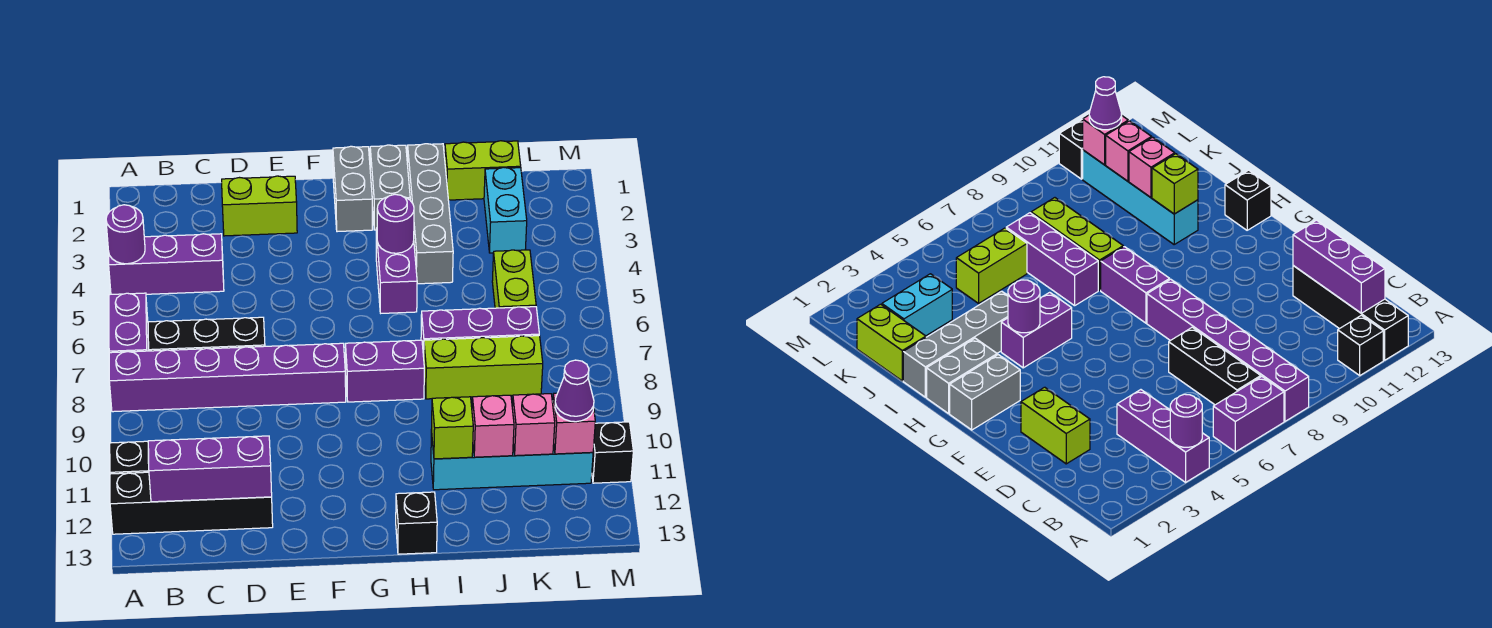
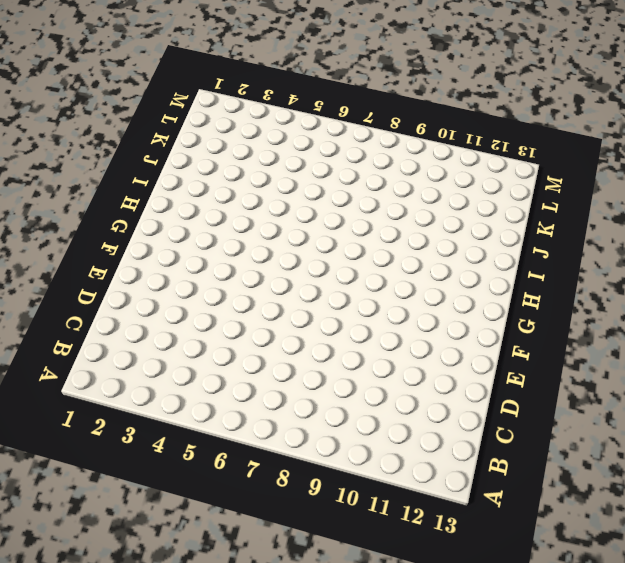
none -> purple brick A4:C4 level 1
none -> purple brick A6:A7 level 1
none -> purple brick A8:F8 level 1

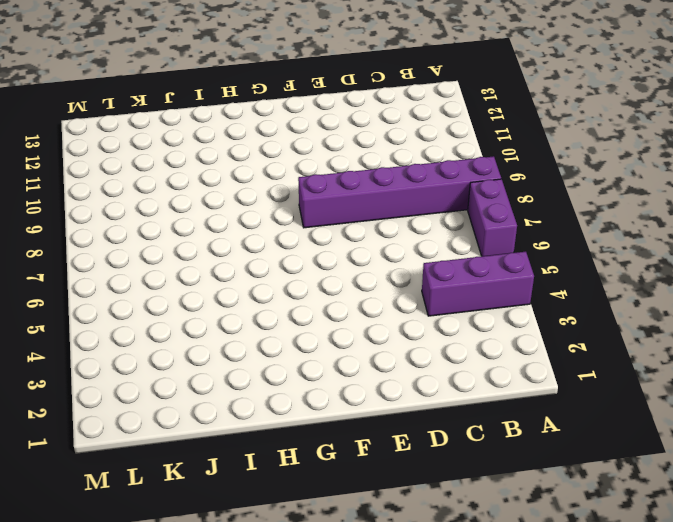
none -> black brick A11 level 1
none -> black brick A12:D12 level 1
none -> black brick B7:D7 level 1

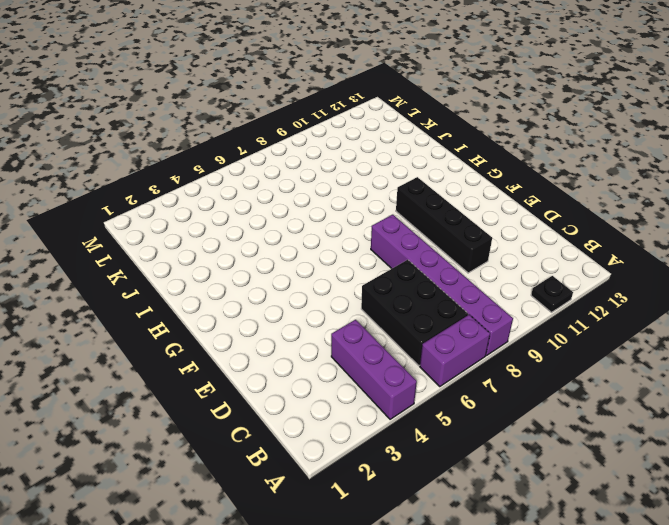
black plate A11 level 1 -> black brick A11 level 1
black brick B6:D7 level 1 -> black brick B7:D7 level 1
black brick D10:G10 level 1 -> black brick A12:D12 level 1
none -> lime brick D2:E2 level 1
none -> grey brick G1:G2 level 1
none -> purple brick G8:H8 level 1

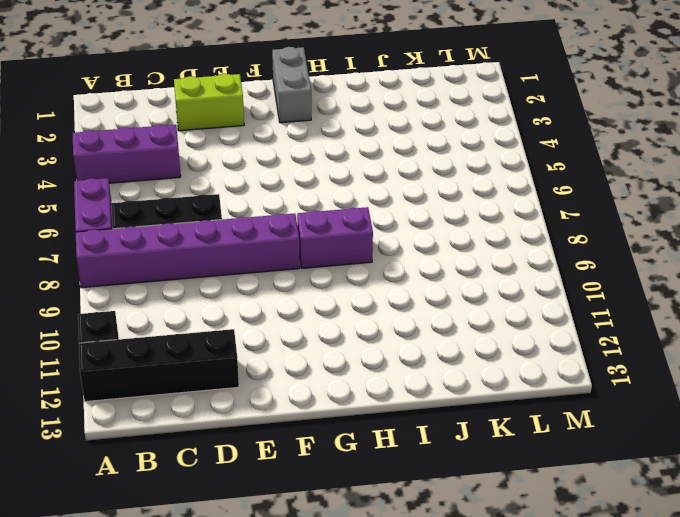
none -> grey brick H1:H2 level 1
none -> purple brick H4:H5 level 1
none -> black brick H13 level 1

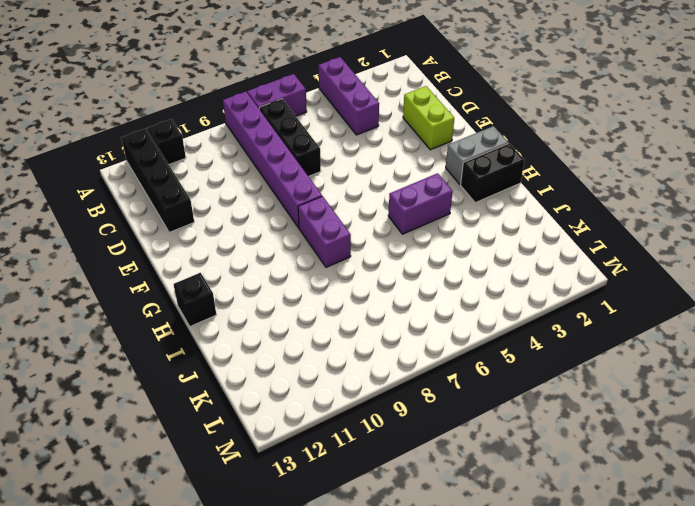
black brick H1:H2 level 1 -> grey brick H1:H2 level 1
none -> grey brick I1:I4 level 1
none -> purple brick I7:K7 level 1
none -> lime brick I8:K8 level 1

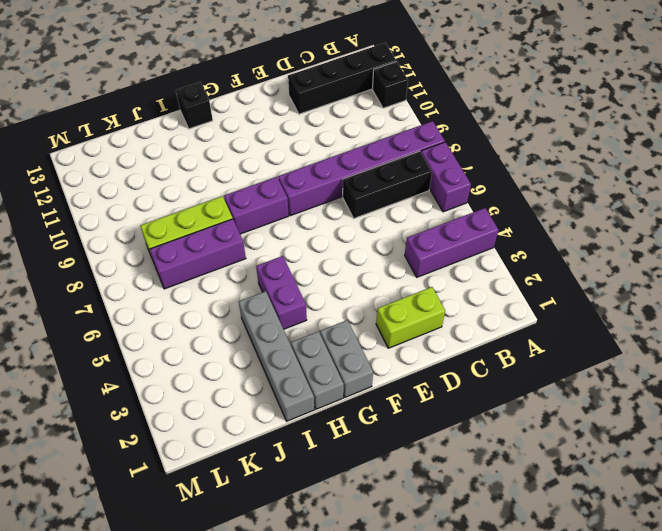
none -> cyan brick I11:L11 level 1
none -> lime brick J1:K1 level 1
none -> cyan brick K2:K3 level 1

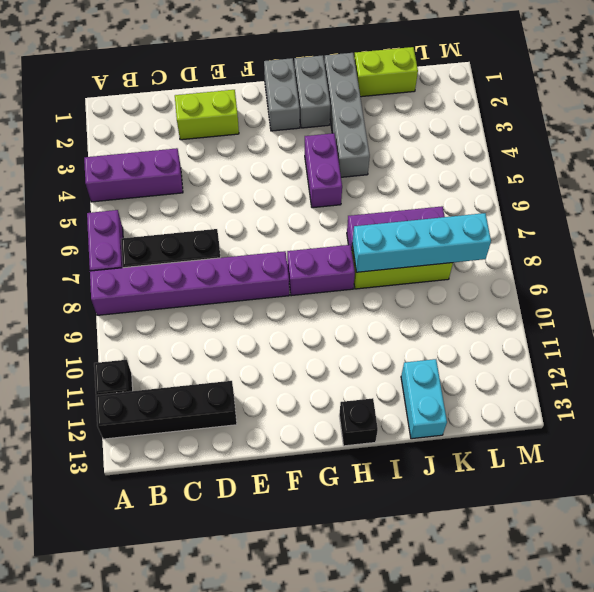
cyan brick I8:L8 level 2 -> cyan brick I11:L11 level 1
cyan brick J12:J13 level 1 -> cyan brick K2:K3 level 1
none -> lime brick K5:K6 level 1
none -> black brick M11 level 1
none -> purple round brick A4 level 2

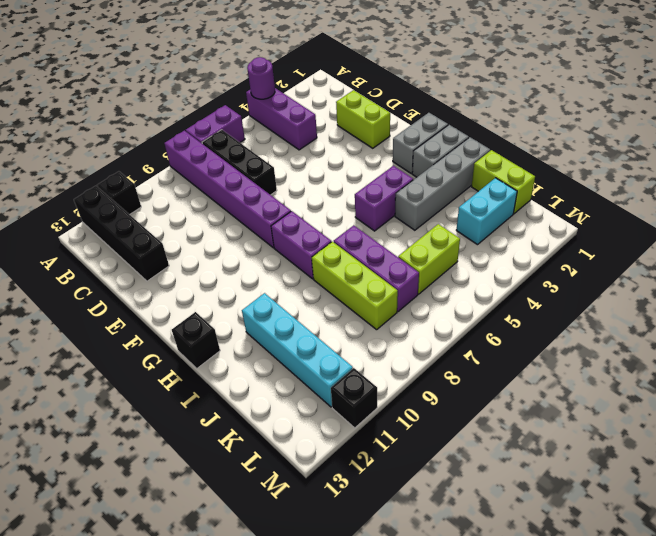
none -> purple brick B12:D12 level 2
none -> purple round brick H4 level 2
none -> lime brick I11 level 2

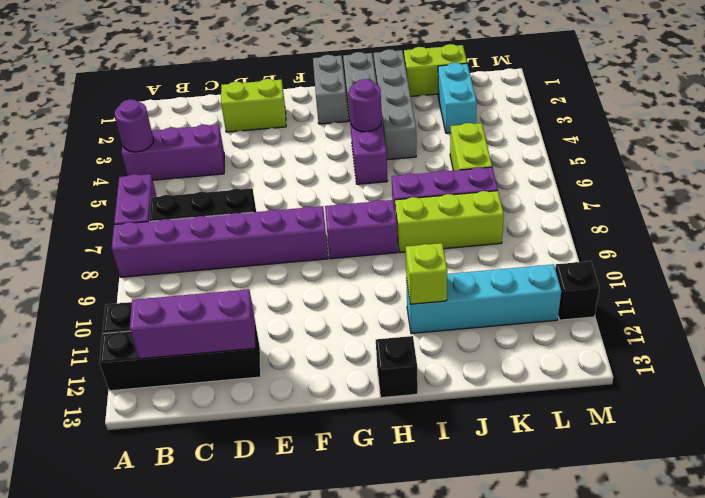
none -> pink brick J11 level 2
none -> pink brick K11 level 2
none -> pink brick L11 level 2

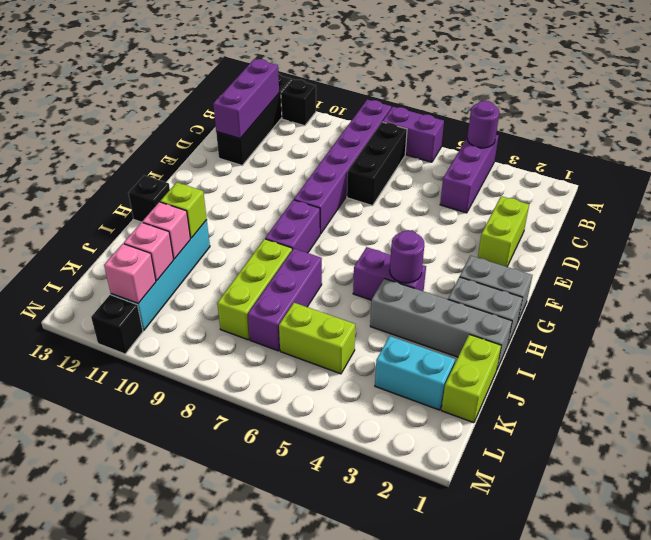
none -> purple cone L11 level 3

